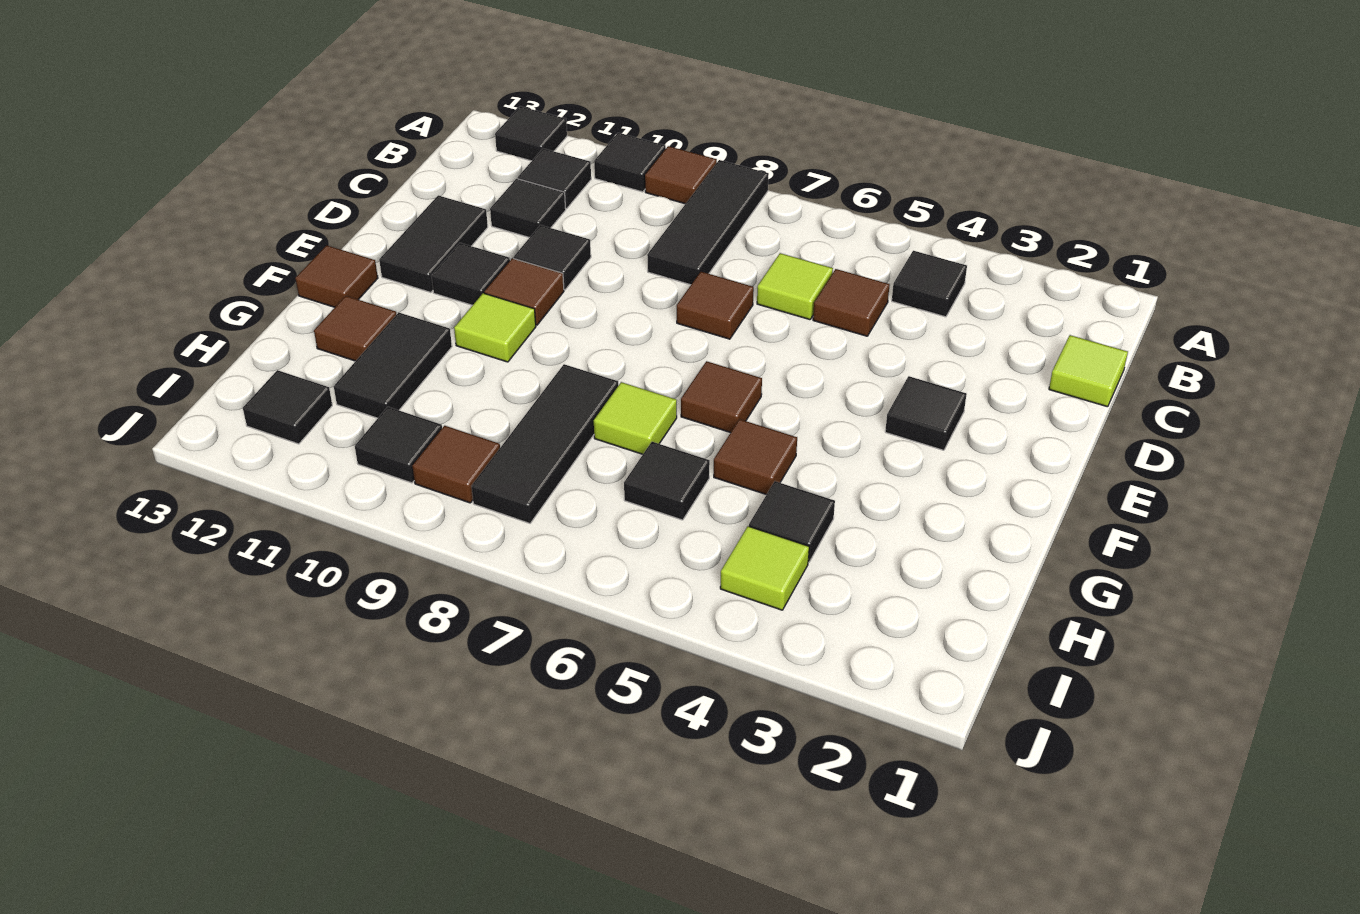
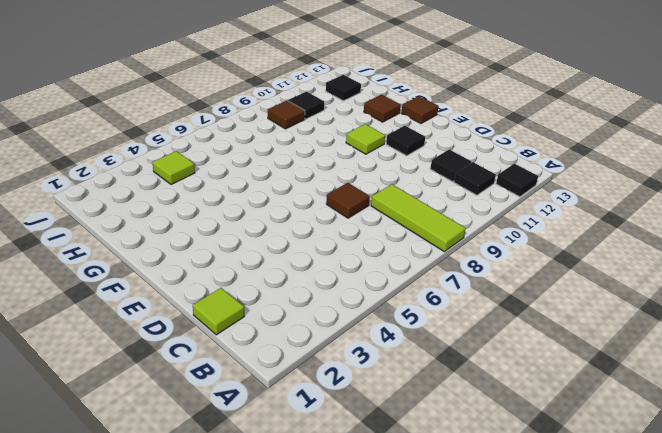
lime tile A8:C8 level 1 -> black tile A8:C8 level 1
none -> brown tile A9 level 1
none -> black tile A10 level 1
none -> black tile B4 level 1
none -> brown tile C5 level 1

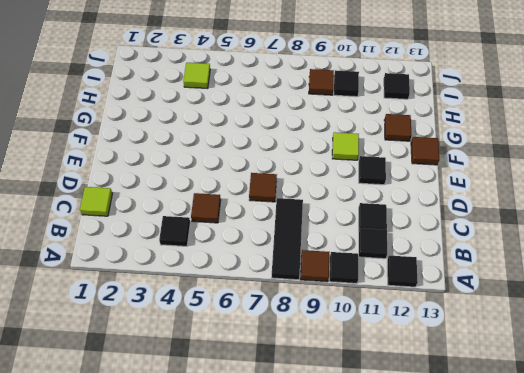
none -> lime tile C6 level 1
none -> black tile D10 level 1
none -> black tile D12:E12 level 1
none -> black tile E3 level 1

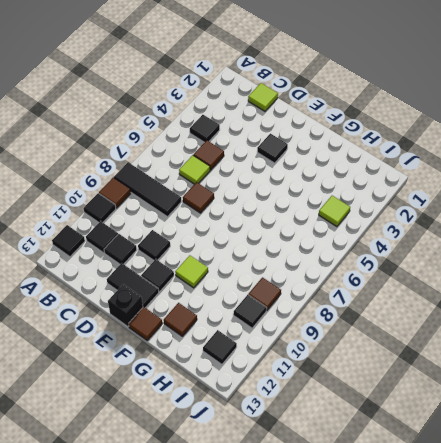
black brick E13 level 1 -> none
none -> brown tile E10 level 1
none -> brown tile F6 level 1
none -> brown tile G5 level 1
none -> lime tile G7 level 1

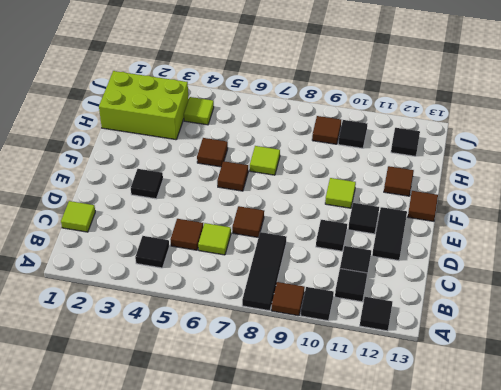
lime brick H1:I3 level 1 -> none
none -> brown tile E10 level 1
none -> black tile G8:I8 level 1
none -> black tile G11:H11 level 1
none -> black tile H4 level 1

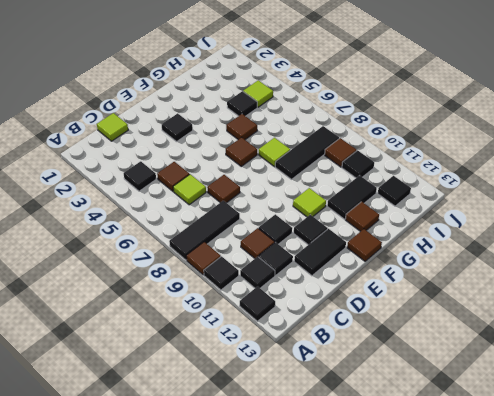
brown tile C10 level 1 -> brown tile E10 level 1
none -> black tile H6 level 1

